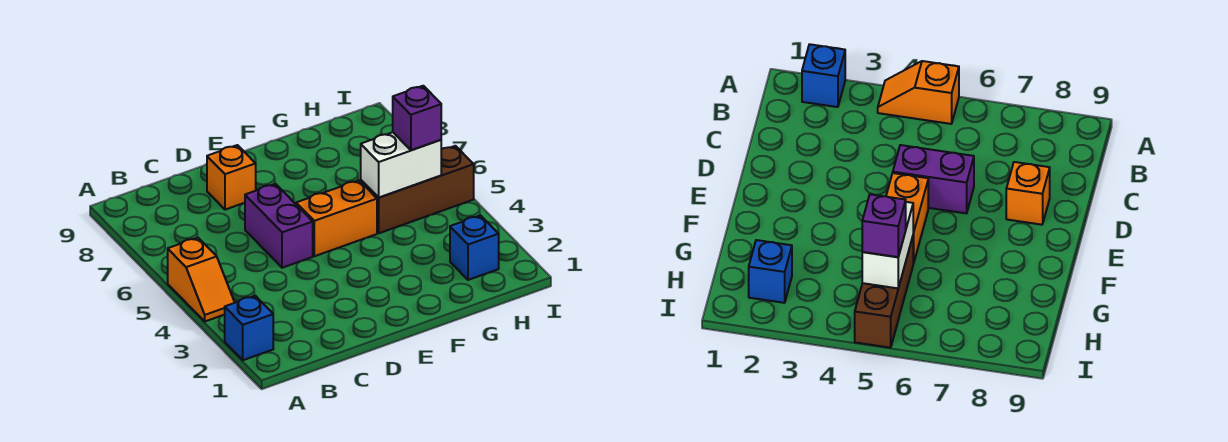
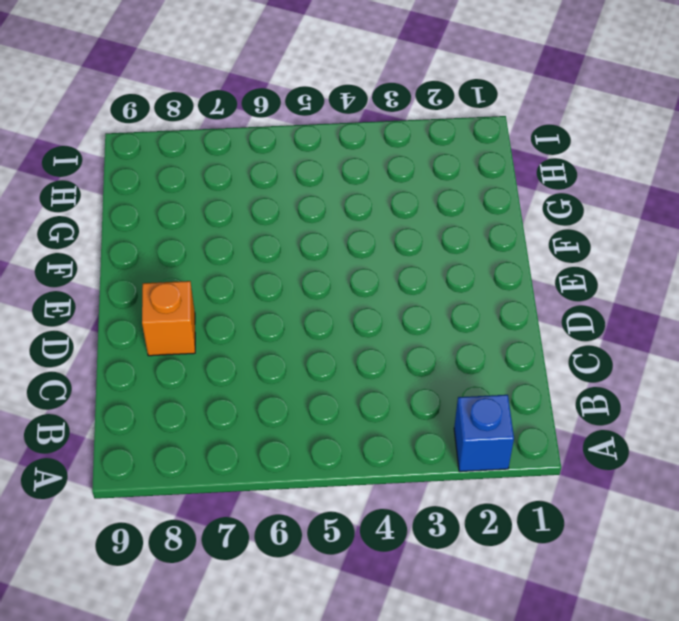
none -> orange slope A4:A5 level 1 top 5
none -> purple brick D5:D6 level 1

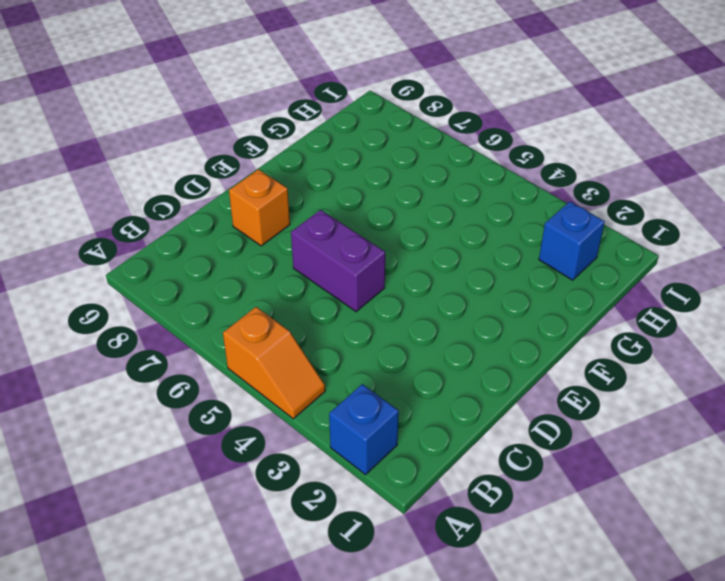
none -> orange brick E5:F5 level 1
none -> brown brick G5:I5 level 1

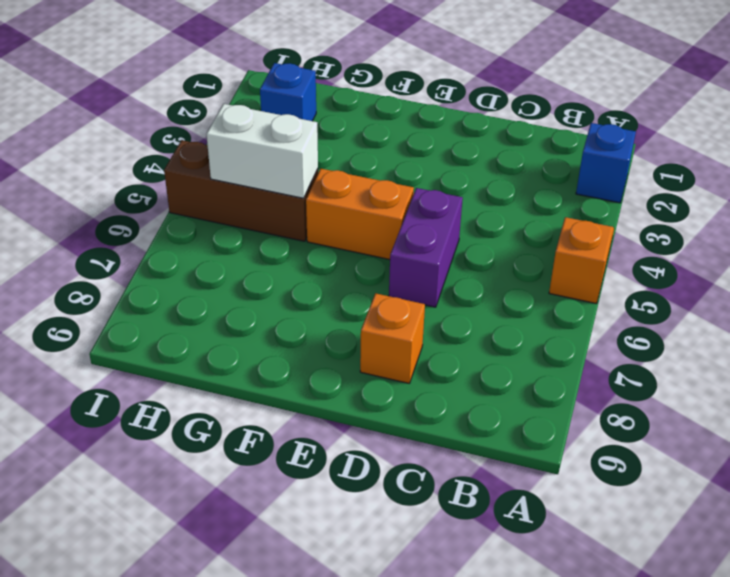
none -> purple brick H5 level 3

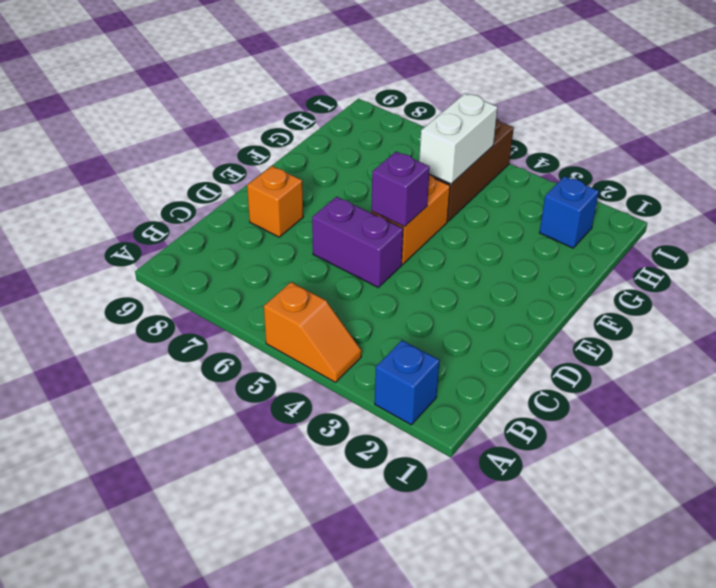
purple brick E5 level 2 -> purple brick H5 level 3

